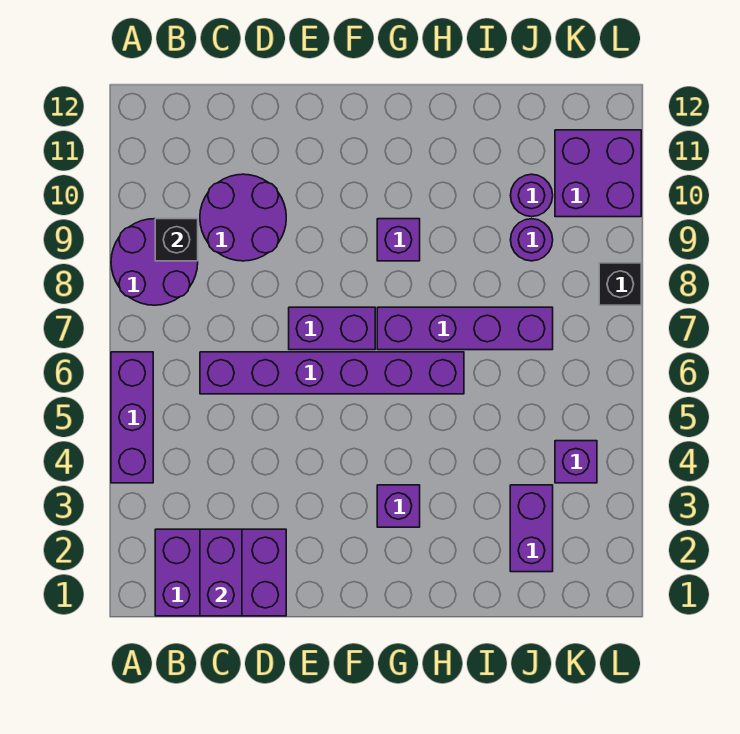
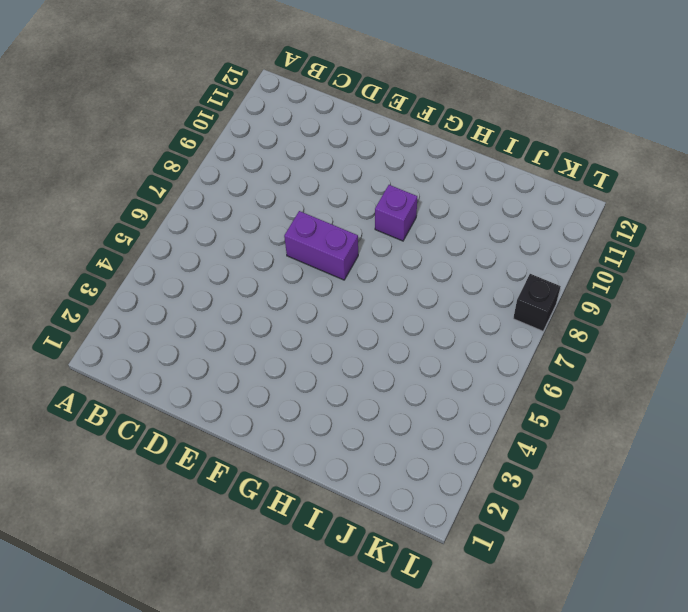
none -> purple brick A4:A6 level 1
none -> purple round brick A8:B9 level 1
none -> purple brick B1:D2 level 1

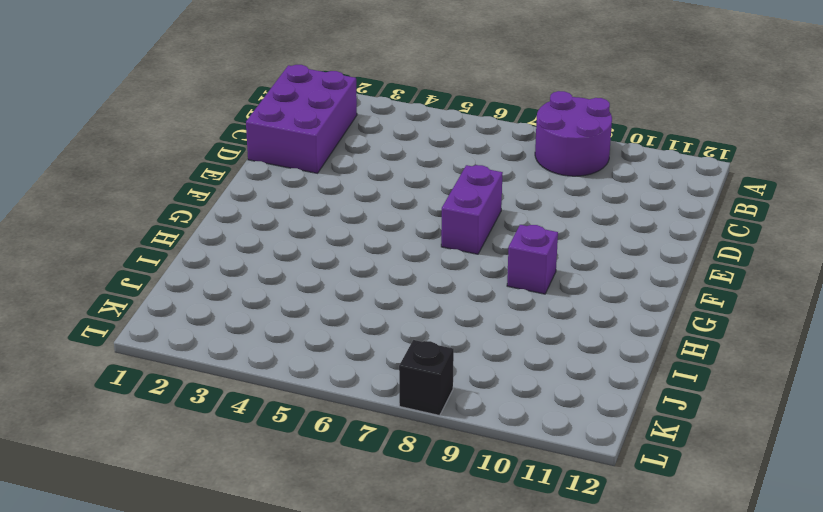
none -> purple brick A4:A6 level 1
none -> purple brick C6:H6 level 1
none -> purple round brick C9:D10 level 1

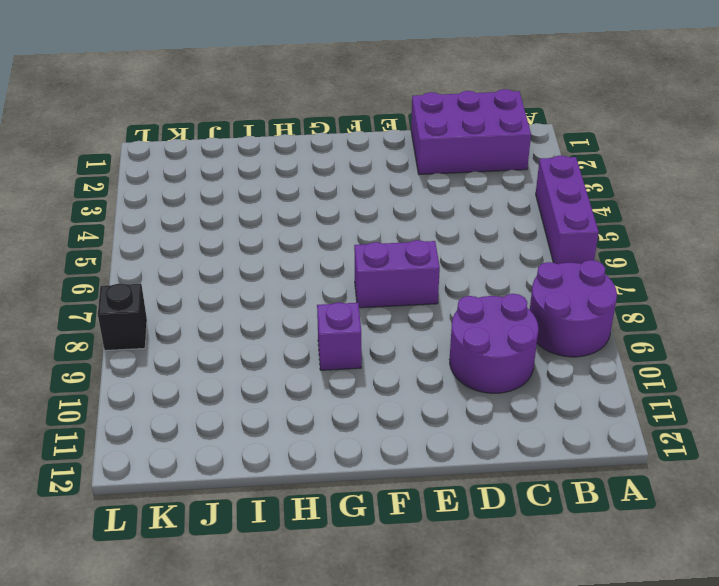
none -> purple brick C6:H6 level 1
none -> purple brick G3 level 1
none -> purple brick G7:J7 level 1

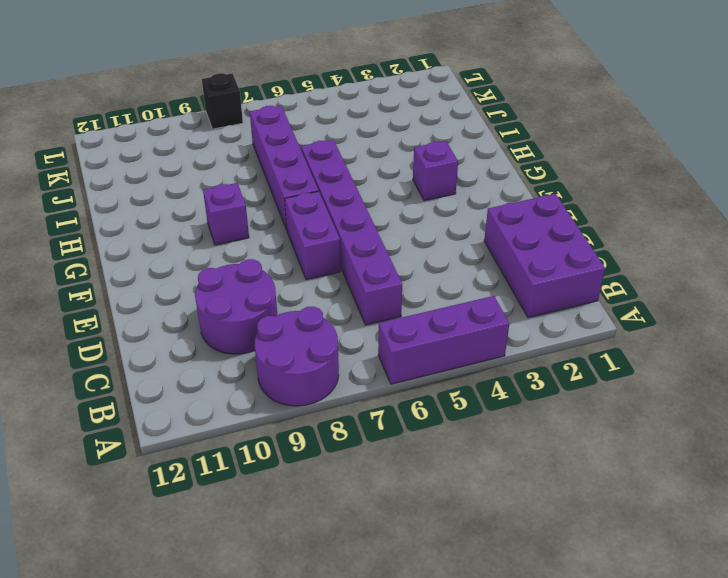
none -> purple brick J2:J3 level 1
none -> purple round brick J9 level 1
none -> purple round brick J10 level 1

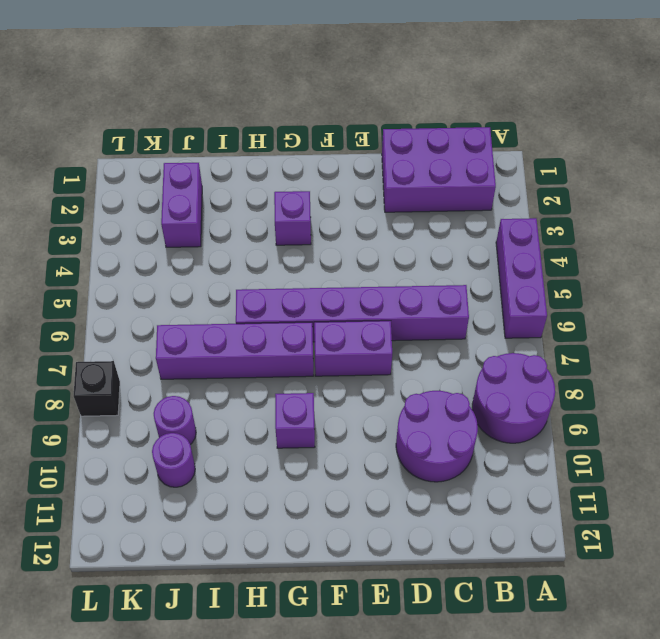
none -> purple brick K4 level 1
none -> purple brick K10:L11 level 1
none -> black brick B9 level 2

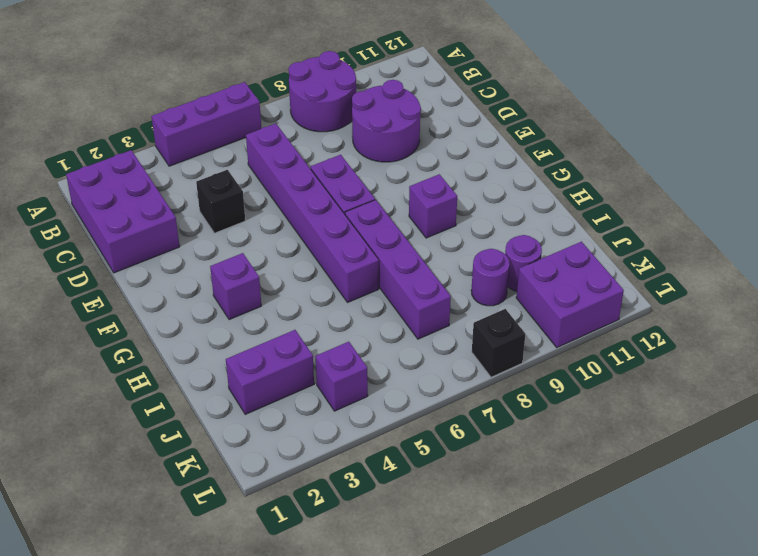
black brick D4 level 1 -> black brick B9 level 2
none -> purple brick C1:C2 level 2

